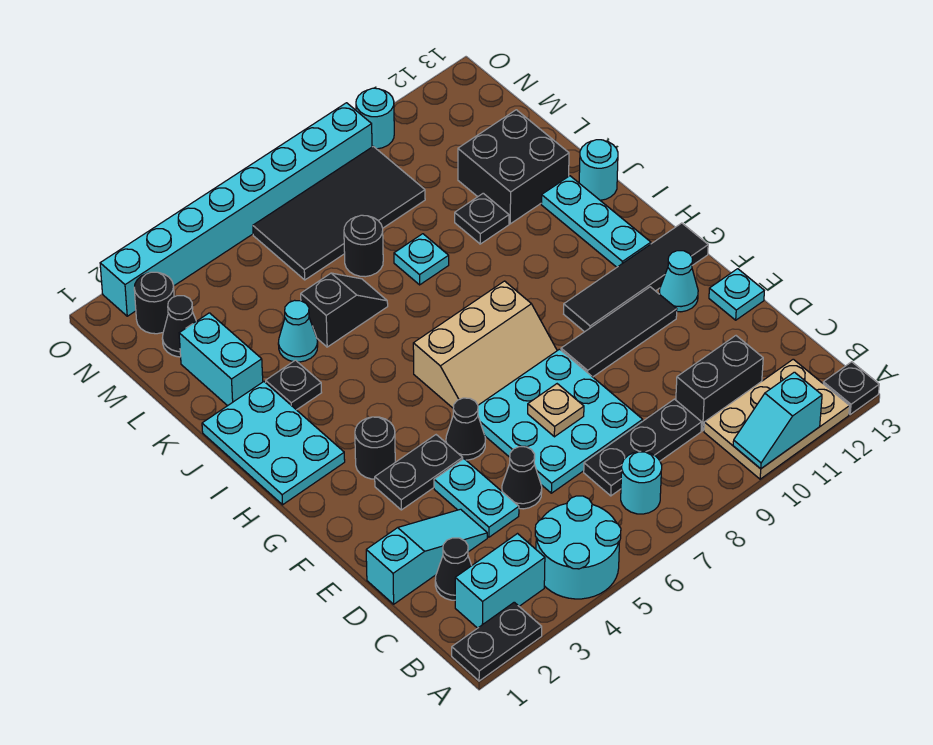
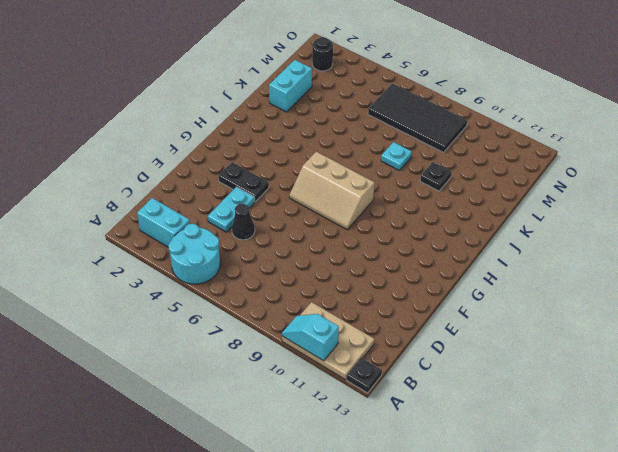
none -> black plate A1:A2 level 1
none -> cyan round brick B7 level 1
none -> black cone C2 level 1
none -> black plate C7:C9 level 1

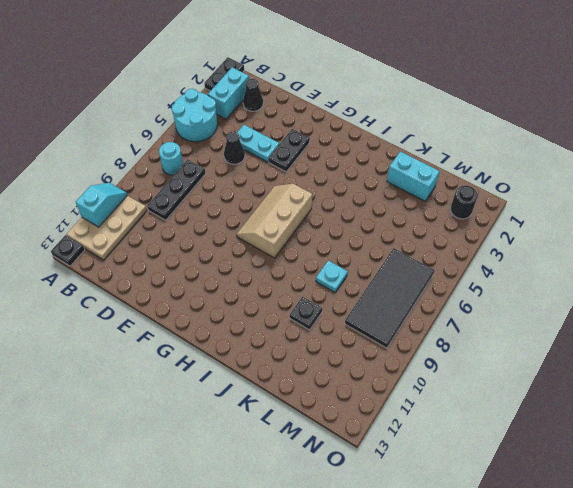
none -> black brick C10:C11 level 1
none -> cyan slope D1:D3 level 1 top 1
none -> cyan plate D6:F8 level 1
none -> cyan plate E13 level 1

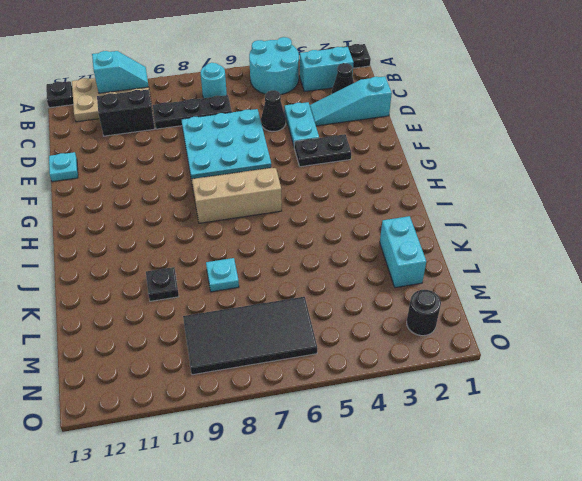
none -> black cone F5 level 1
none -> black tile F9:F11 level 1
none -> cyan cone F12 level 1
none -> black round brick G3 level 1

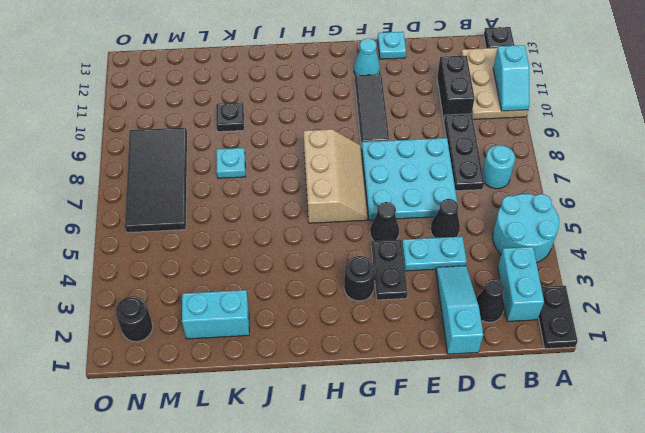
none -> black tile G10:G13 level 1
none -> cyan plate H1:J2 level 1
none -> cyan plate H12:J12 level 1
none -> black plate J3 level 1

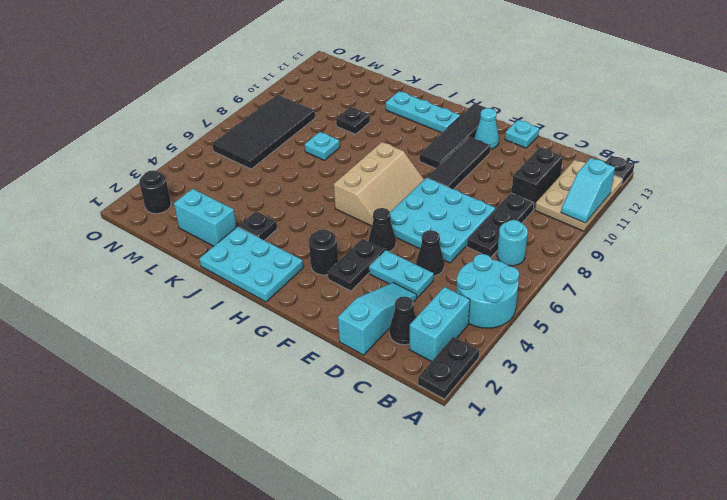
none -> cyan round brick J13 level 1
none -> cyan cone K4 level 1
none -> black slope K5:K6 level 1 top 5
none -> black brick K11:L12 level 1

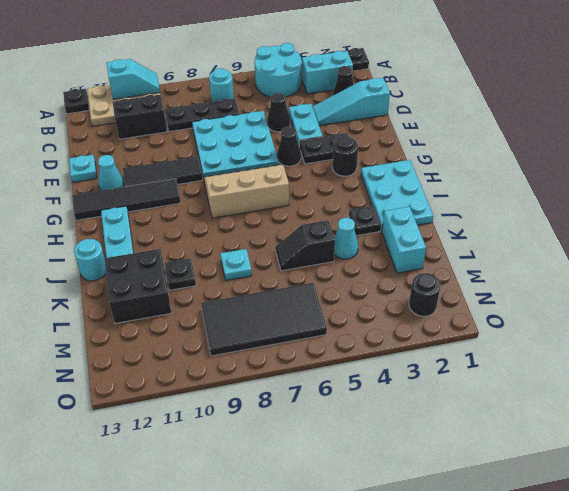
none -> black round brick L7 level 1
none -> black cone M2 level 1
none -> cyan brick O2:O9 level 1
none -> cyan round brick O10 level 1

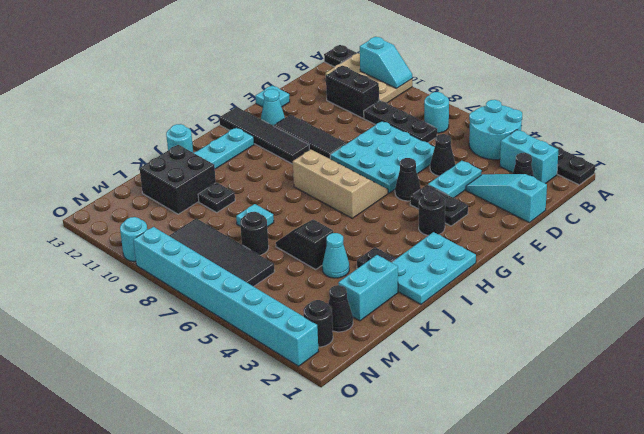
none -> tan plate E7 level 2

